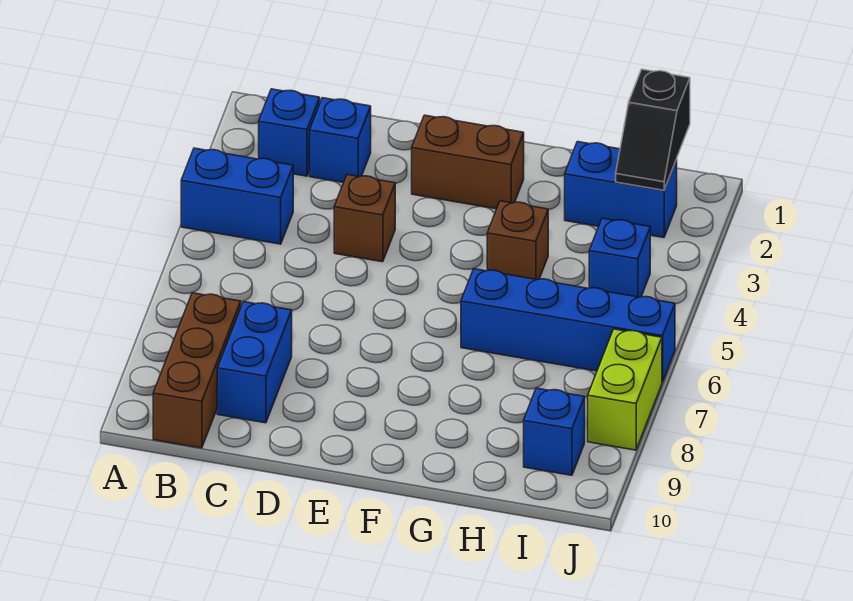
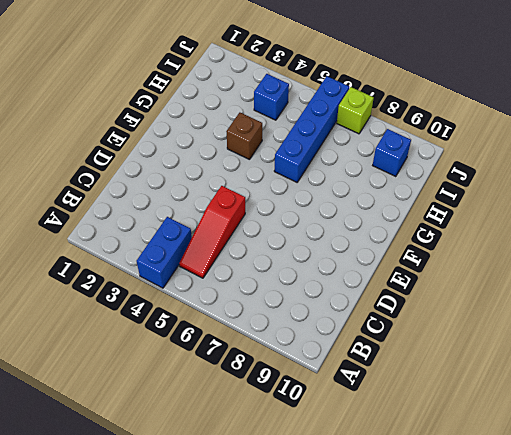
red slope B5:D5 level 1 top D -> none
lime brick J7 level 1 -> lime brick J7:J8 level 1
none -> blue brick B2 level 1
none -> brown brick B8:B10 level 1
none -> blue brick C2 level 1

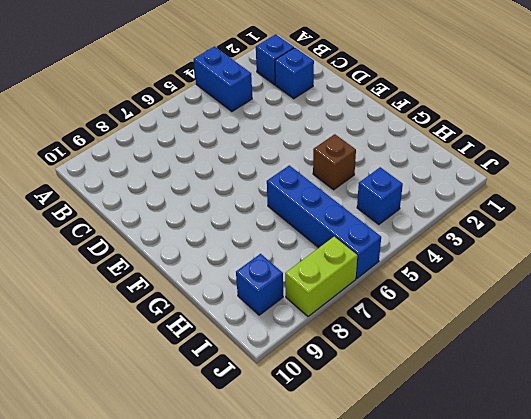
none -> brown brick B8:B10 level 1
none -> blue brick C8:C9 level 1
none -> brown brick D4 level 1

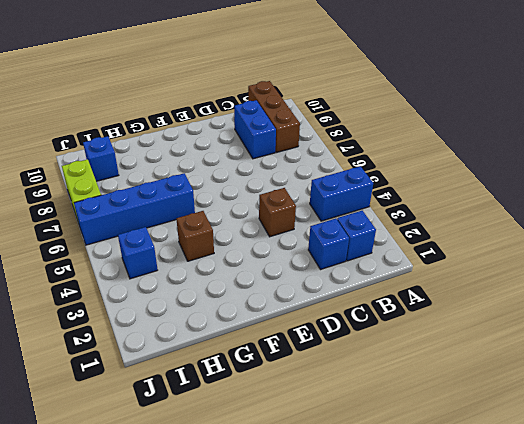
none -> brown brick E2:F2 level 1
none -> blue brick H2:I2 level 1
none -> black slope I1:I2 level 2 top 1

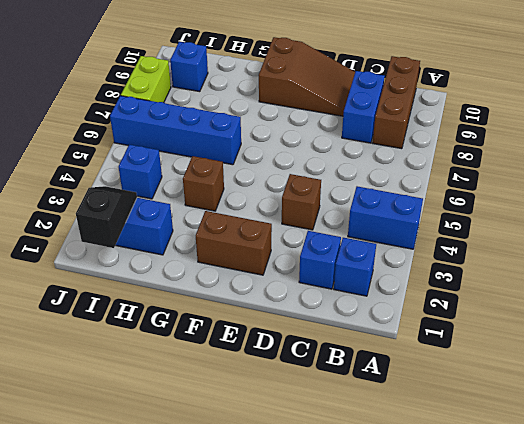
brown slope D9:F10 level 1 top F -> none

